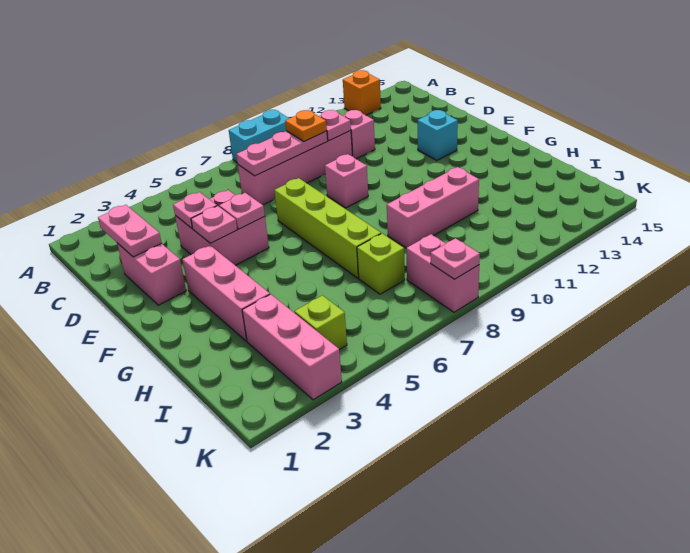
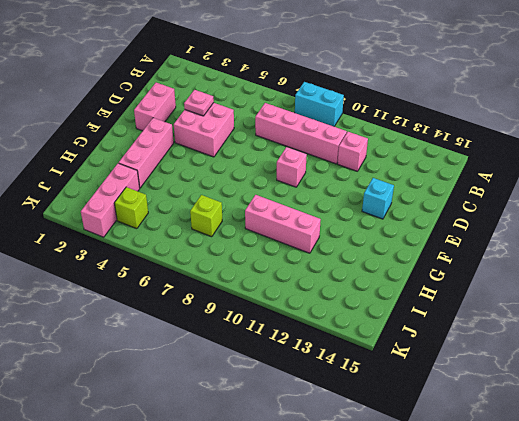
none -> orange brick A13 level 1
none -> lime brick E7:H7 level 1
none -> pink brick J8:K8 level 1

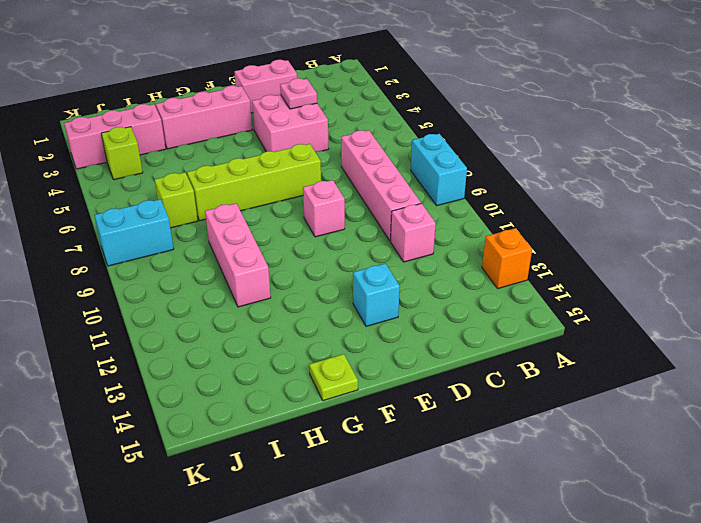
lime plate G15 level 1 -> none
cyan brick J8:K8 level 1 -> pink brick J8:K8 level 1
none -> pink plate C2:D2 level 2
none -> pink plate C7:C9 level 2
none -> pink plate C10 level 2

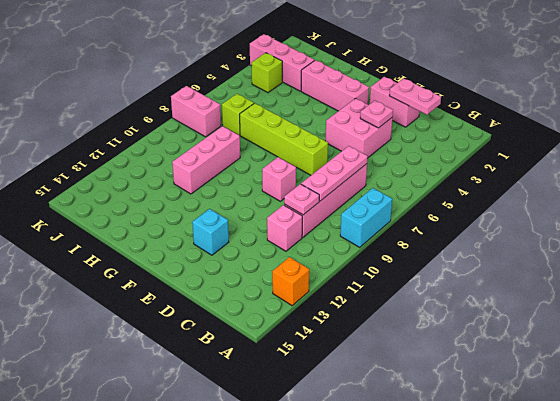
none -> pink plate E4 level 2
none -> pink plate E5 level 2
none -> pink plate K8 level 2

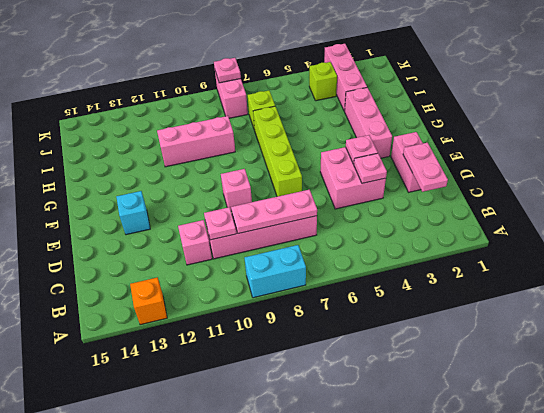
none -> pink plate E5 level 2
none -> orange plate C9 level 3

